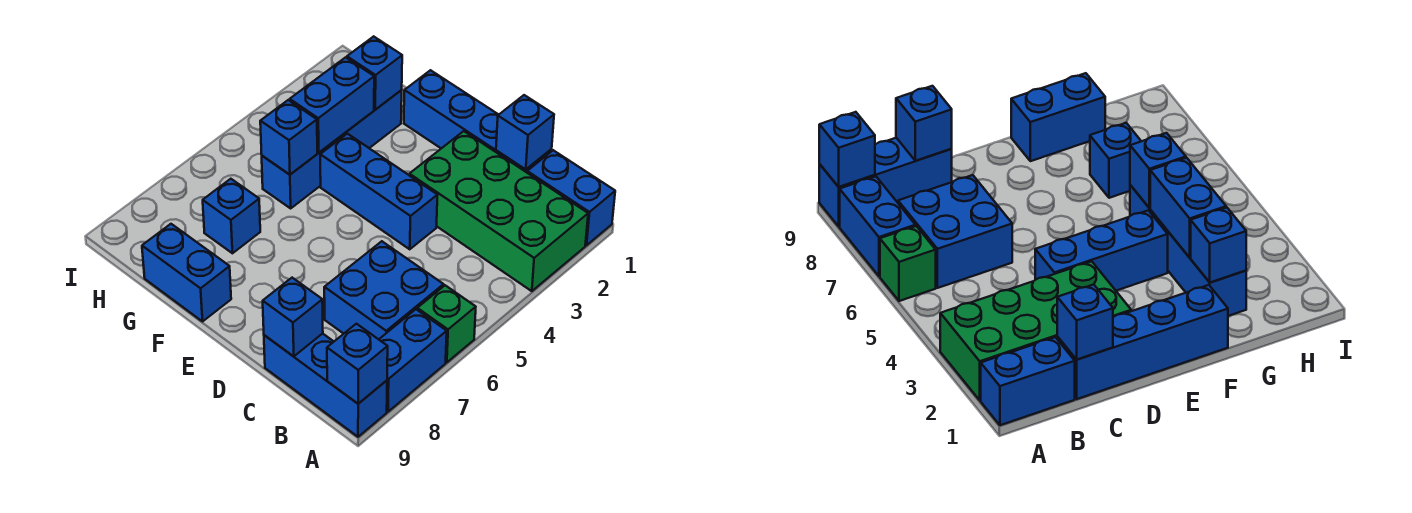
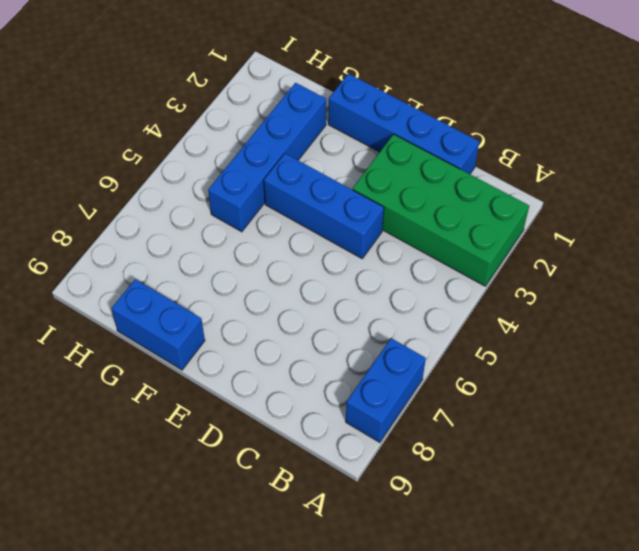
none -> blue brick A1:B1 level 1
none -> green brick A6 level 1
none -> blue brick A9:C9 level 1

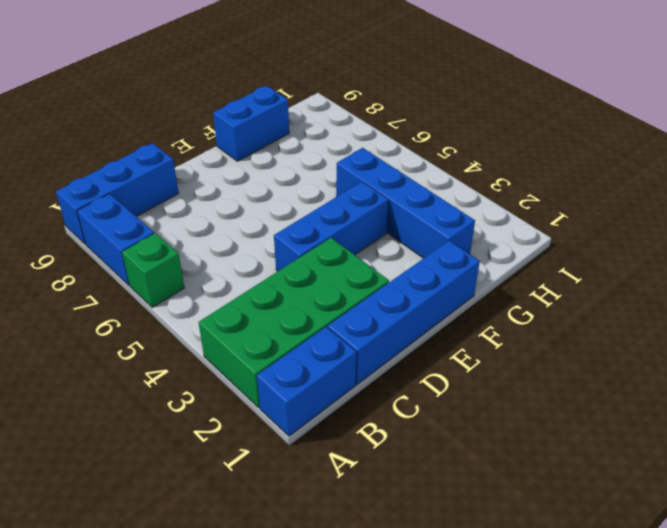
none -> blue brick B6:C7 level 1
none -> blue brick G7 level 1
none -> blue brick A9 level 2

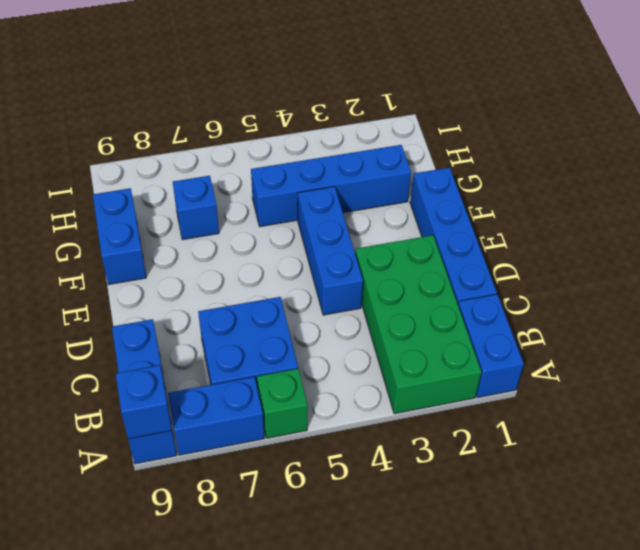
none -> blue brick C1 level 2
none -> blue brick C9 level 2
none -> blue brick G2 level 2

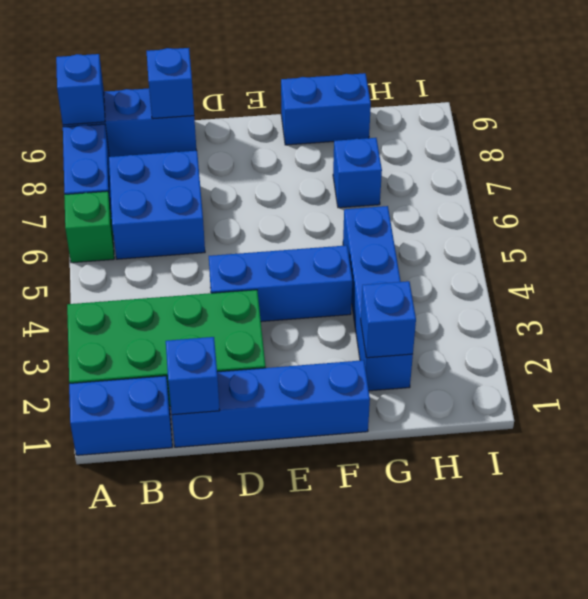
none -> blue brick G3:G4 level 2
none -> blue brick G5 level 2

